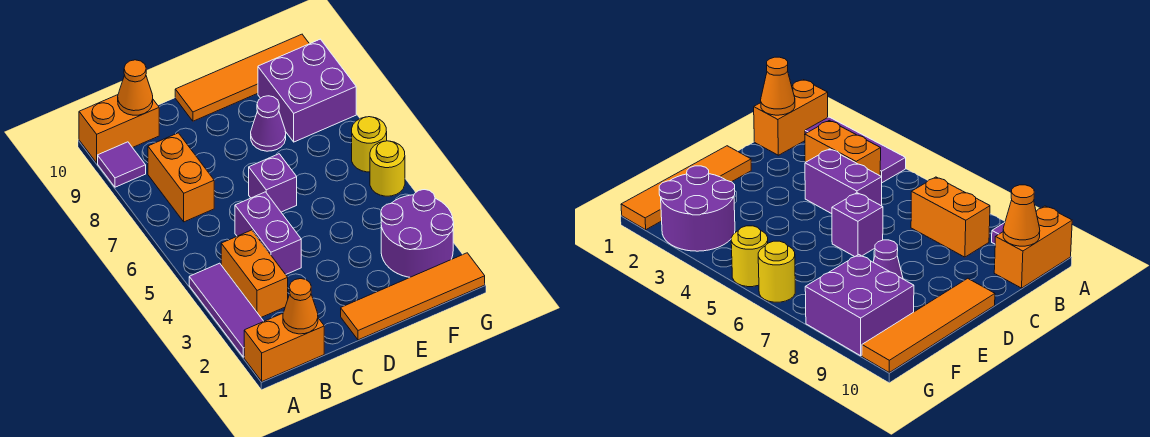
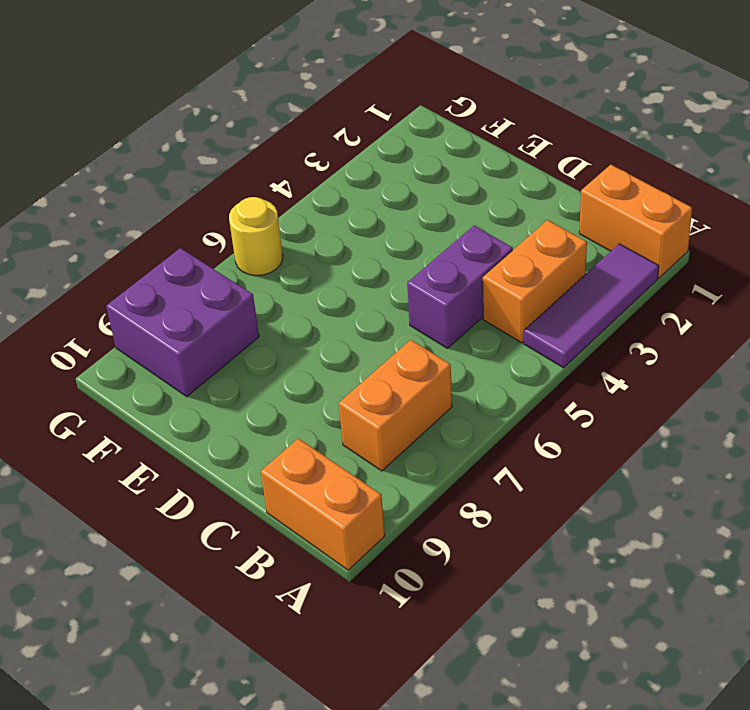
none -> purple tile A9 level 1
none -> orange tile D1:G1 level 1
none -> purple brick D6 level 1

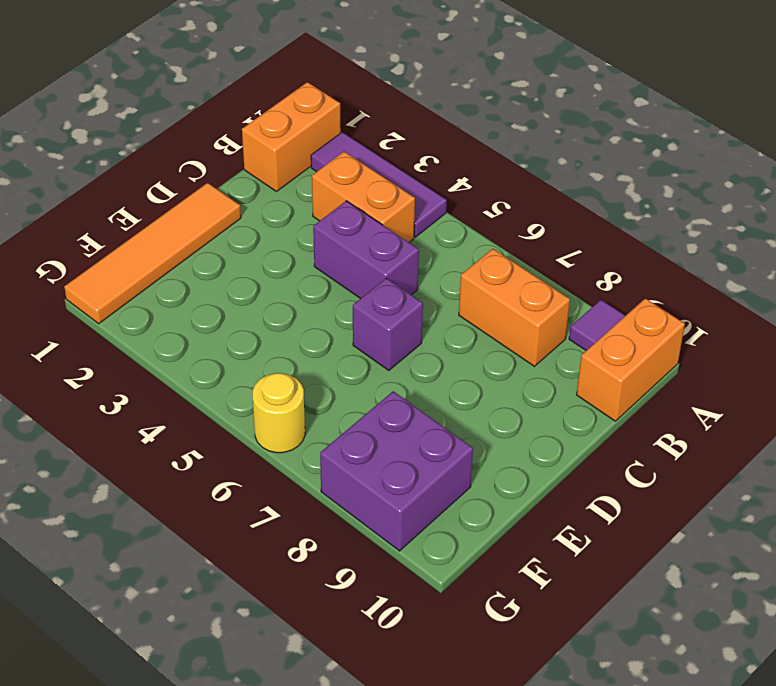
none -> orange tile D10:G10 level 1
none -> purple cone E8 level 1
none -> purple round brick F2:G3 level 1

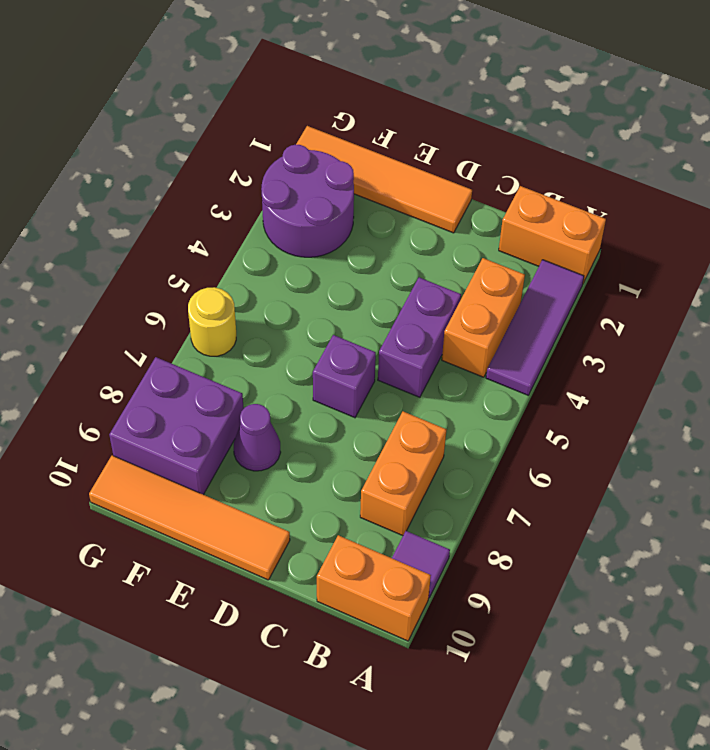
none -> yellow round brick G5 level 1
none -> orange cone B1 level 2
none -> orange cone B10 level 2

